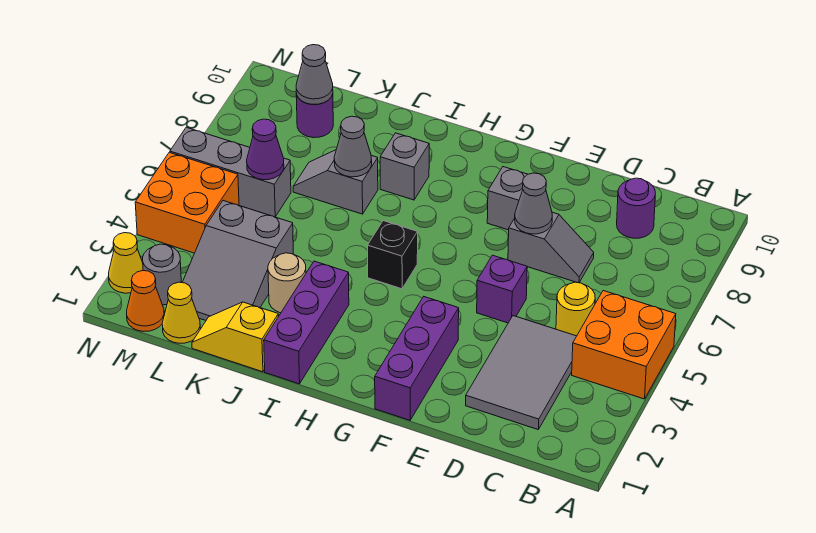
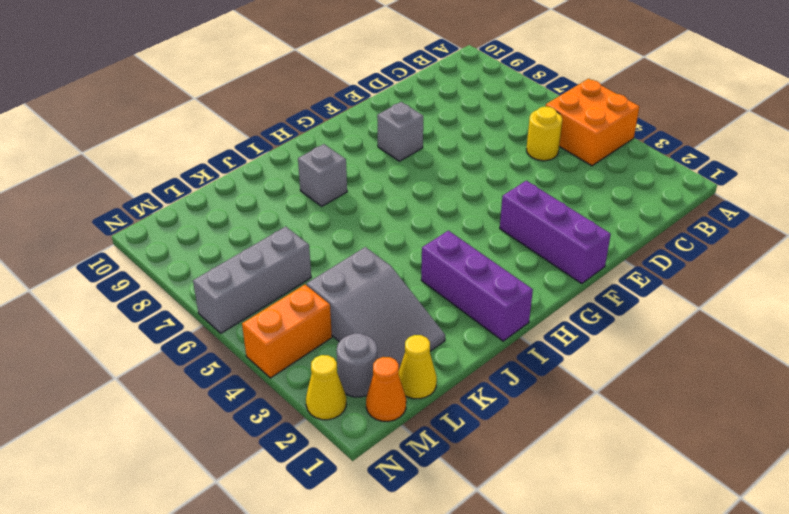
orange brick M4:N4 level 1 -> orange brick M4:N5 level 1
none -> grey tile C2:D4 level 1
none -> purple round brick C9 level 1
none -> grey slope D7:E7 level 1 top E

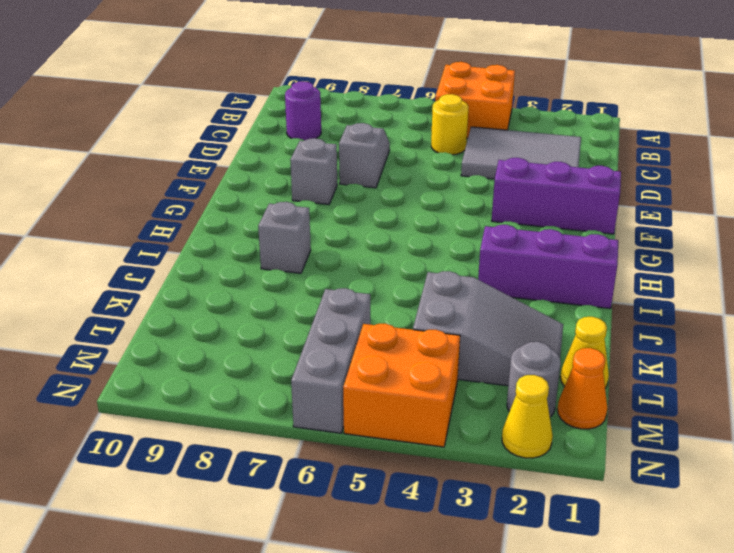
none -> purple brick E5 level 1
none -> black brick H5 level 1
none -> yellow slope J1:K1 level 1 top J

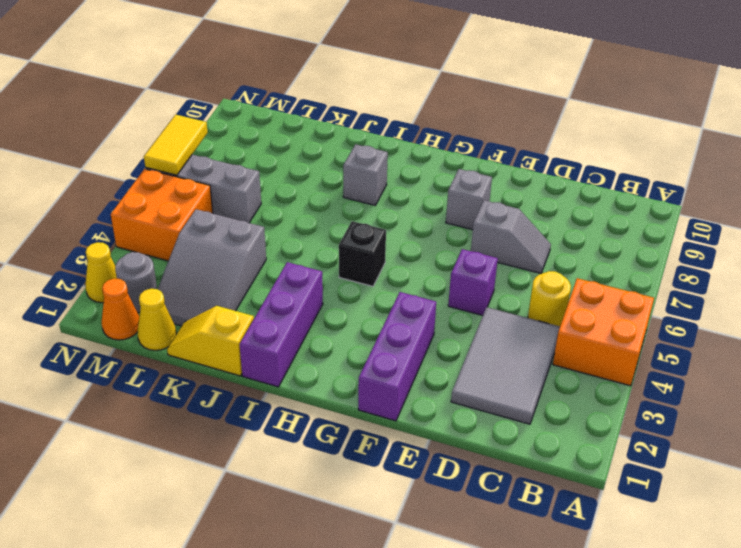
yellow tile N6:N7 level 2 -> none
none -> purple round brick C9 level 1
none -> tan round brick J3 level 1
none -> grey slope J7:K7 level 1 top J

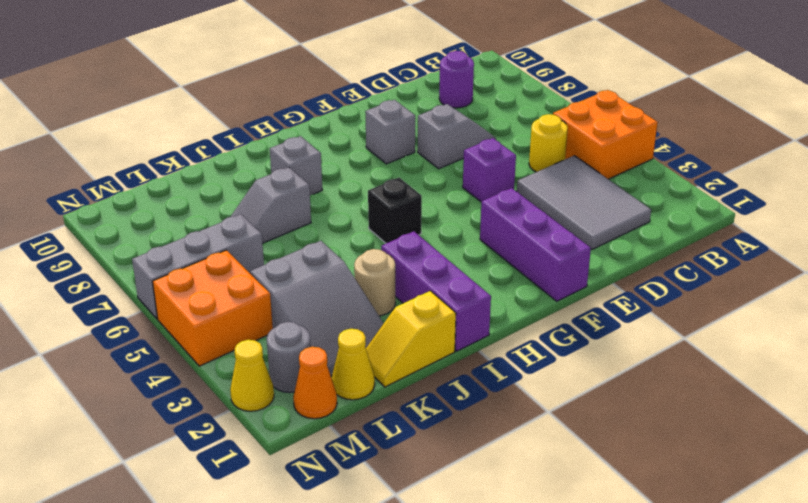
none -> purple round brick L9 level 1
none -> grey cone E7 level 2
none -> grey cone J7 level 2

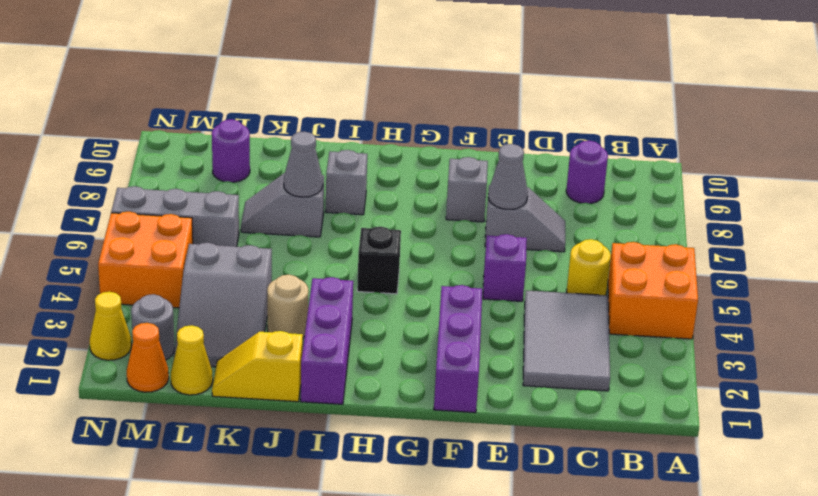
none -> purple cone L6 level 2
none -> grey cone L9 level 2

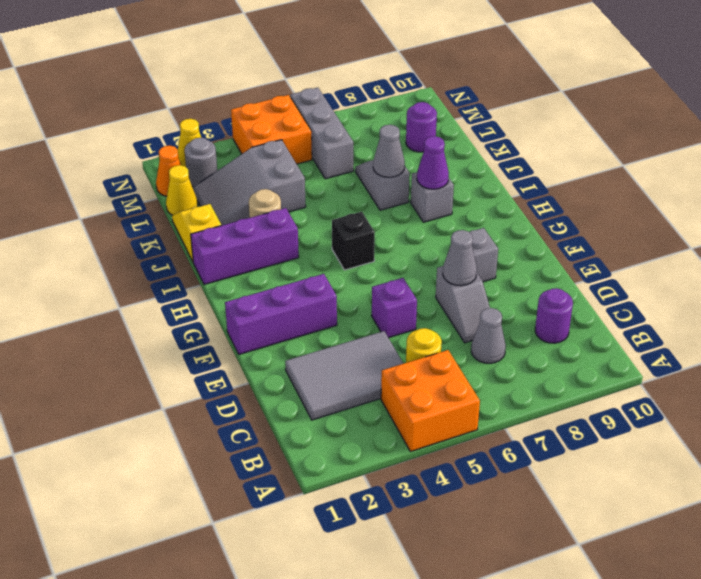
grey cone C7 level 1 -> grey cone L9 level 2
purple cone I8 level 2 -> purple cone L6 level 2

